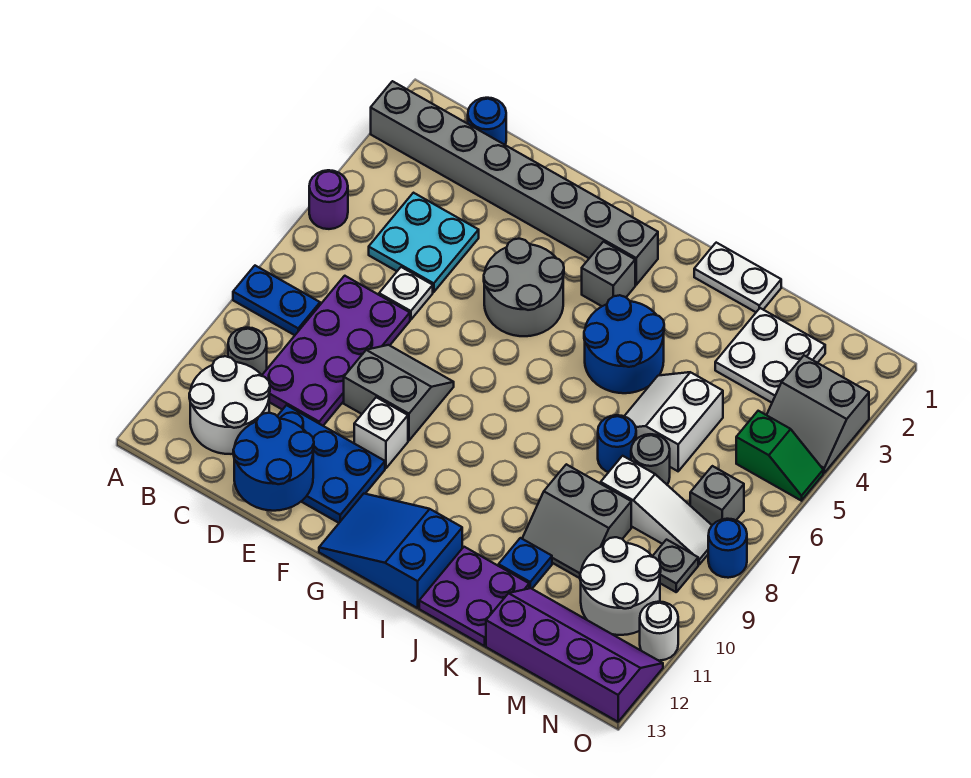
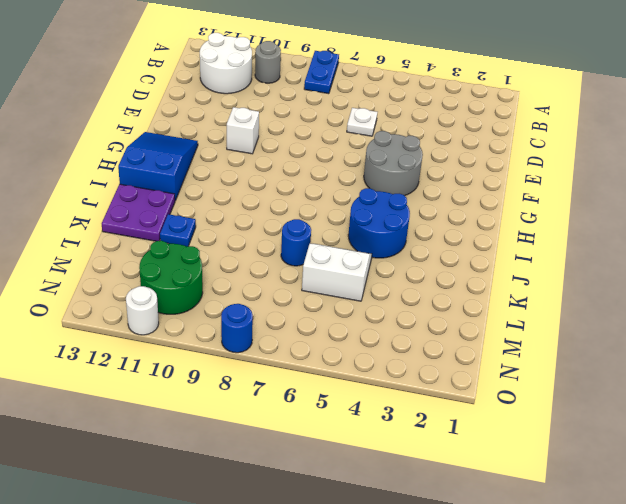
green round brick M10:N11 level 1 -> white round brick M10:N11 level 1
none -> grey brick A2:H2 level 1
none -> purple round brick A5 level 1
none -> blue round brick C1 level 1
none -> cyan plate C4:D5 level 1

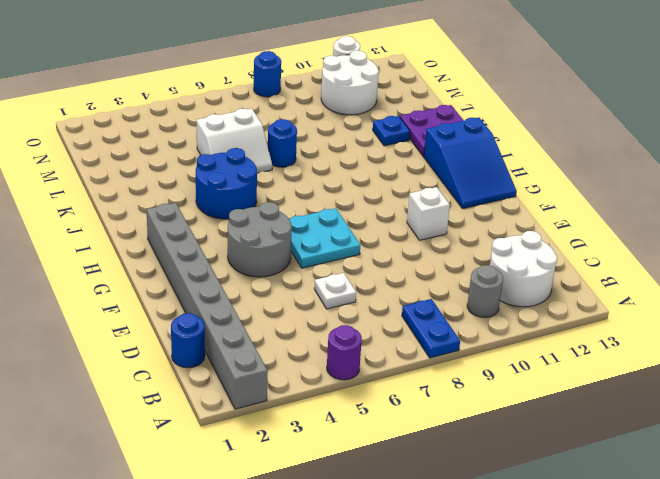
cyan plate F6:G7 level 1 -> cyan plate C4:D5 level 1
none -> purple plate C7:D10 level 1
none -> blue plate D11:F12 level 1
none -> grey slope E8:F9 level 1 top 9
none -> grey brick H3 level 1

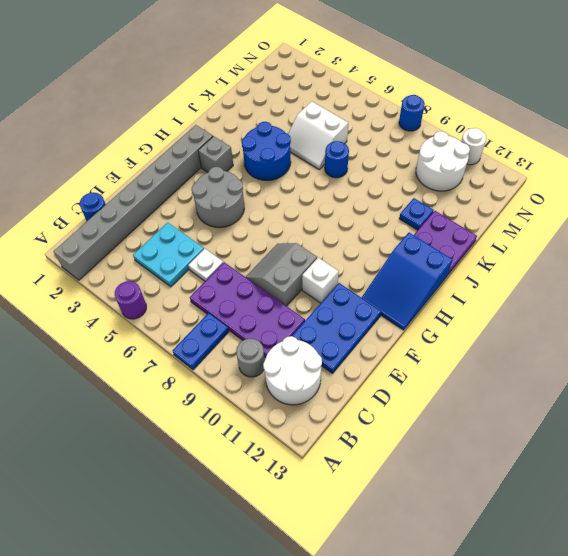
none -> white plate J1:K1 level 1
none -> grey slope K9:L10 level 1 top 9
none -> white plate L2:M3 level 1
none -> grey round brick L7 level 1

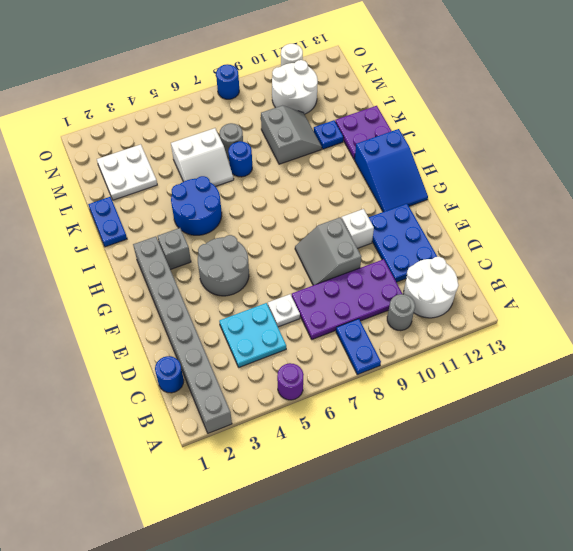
blue plate J1:K1 level 1 -> white plate J1:K1 level 1
none -> white slope L8:N8 level 1 top L
none -> purple slope L12:O13 level 1 top 13
none -> grey slope N3:O4 level 1 top 3
none -> green slope N5:O5 level 1 top N

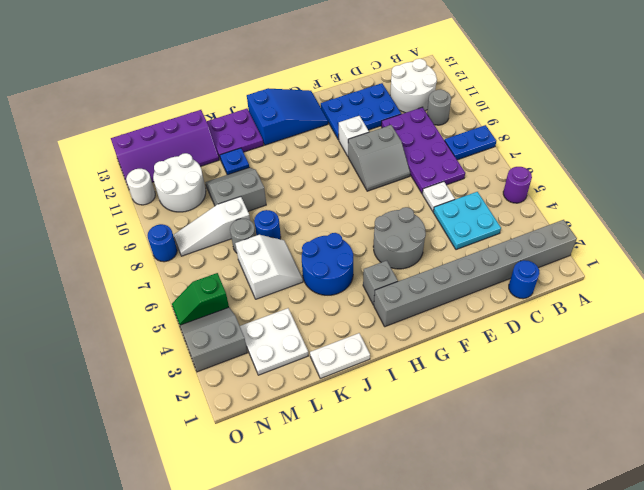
none -> grey brick N7 level 1
none -> grey plate N9 level 1
none -> blue round brick D12:E13 level 2

